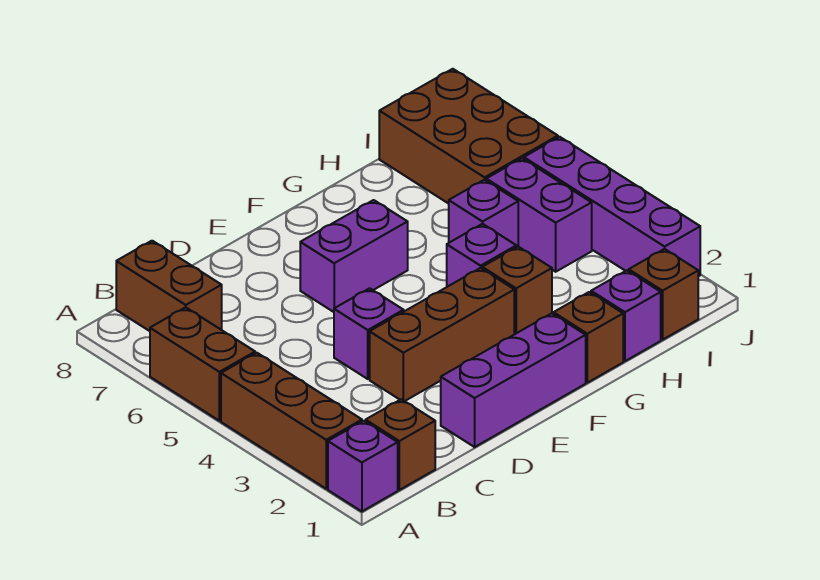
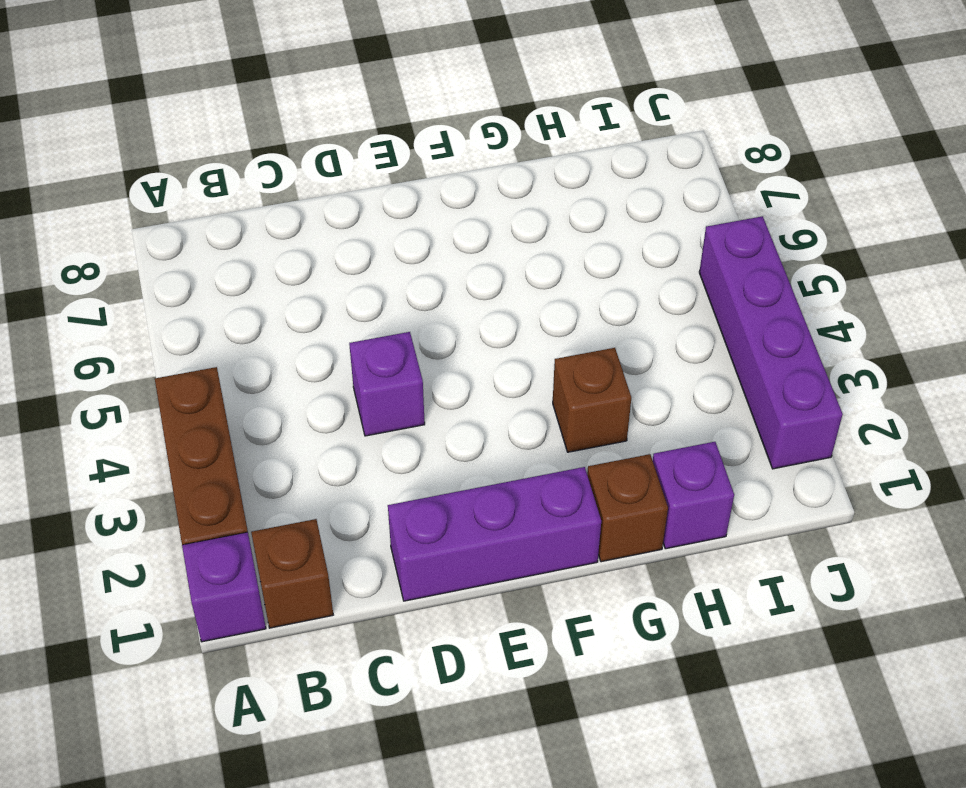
none -> brown brick A5:A6 level 1
none -> brown brick B7:B8 level 1
none -> brown brick D3:F3 level 1

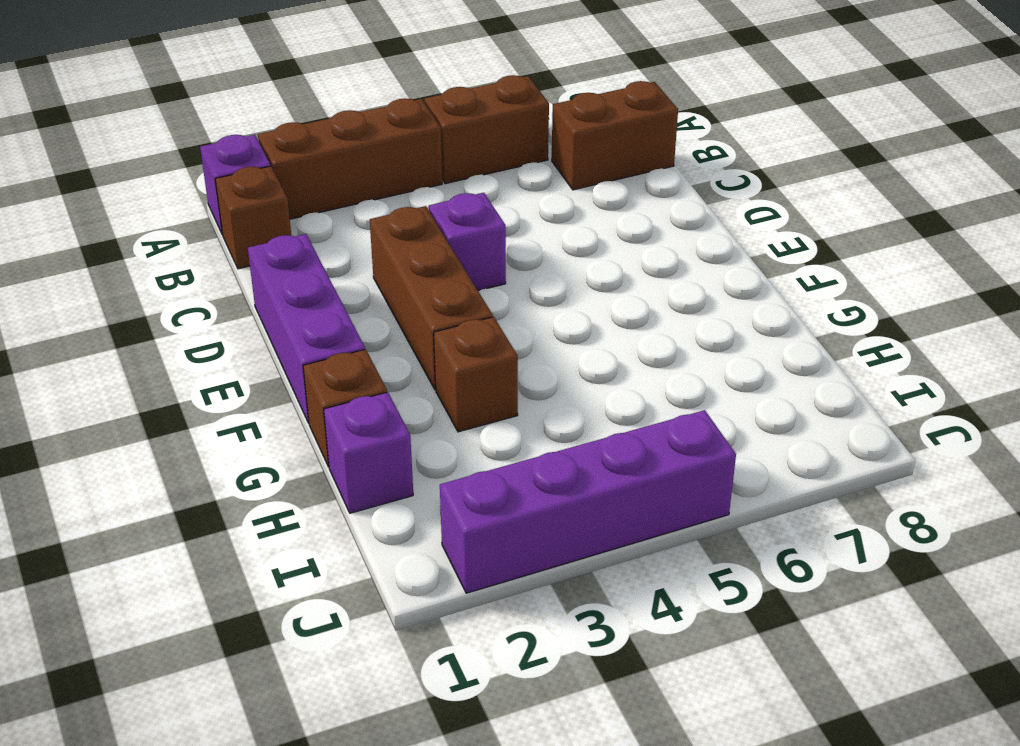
none -> purple brick E6:F6 level 1
none -> purple brick G4 level 1
none -> purple brick H5 level 1

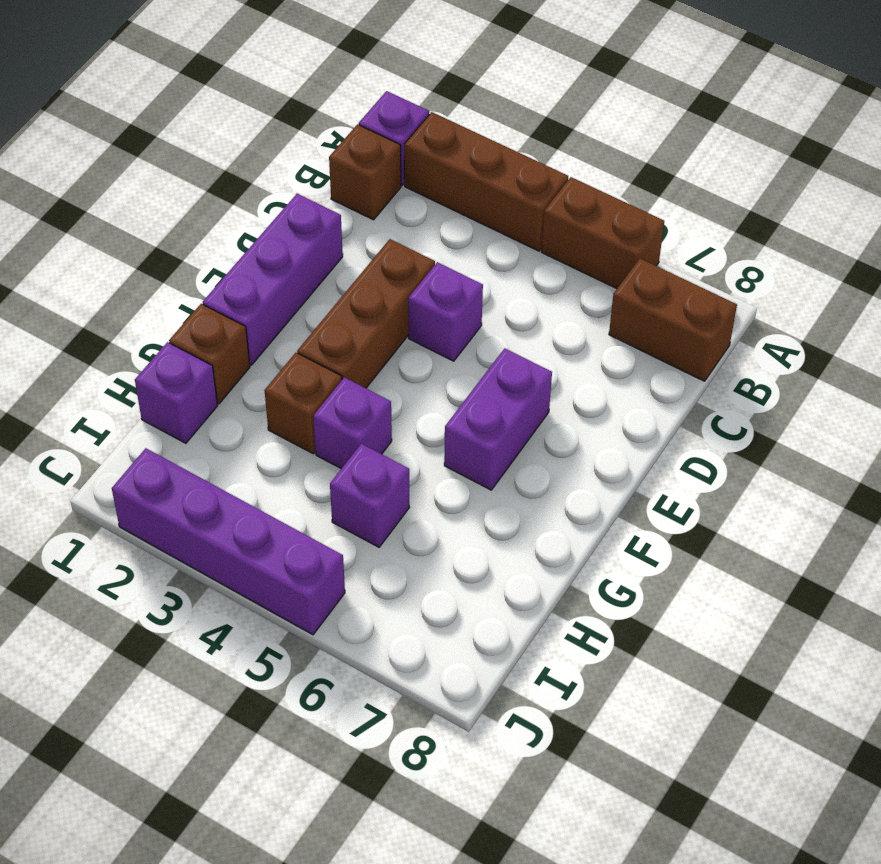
none -> brown brick I1 level 1
none -> purple brick I4:I5 level 1
none -> brown brick I6:J8 level 1

